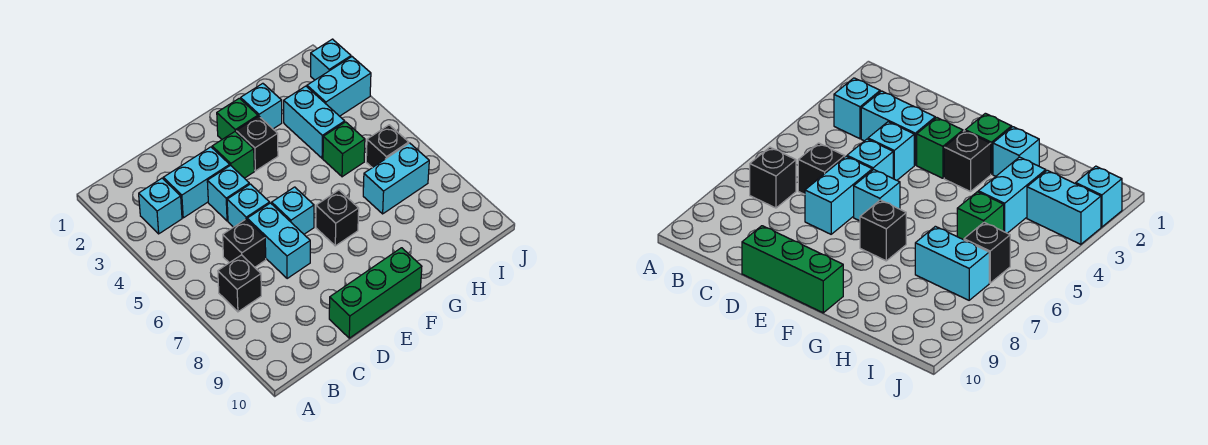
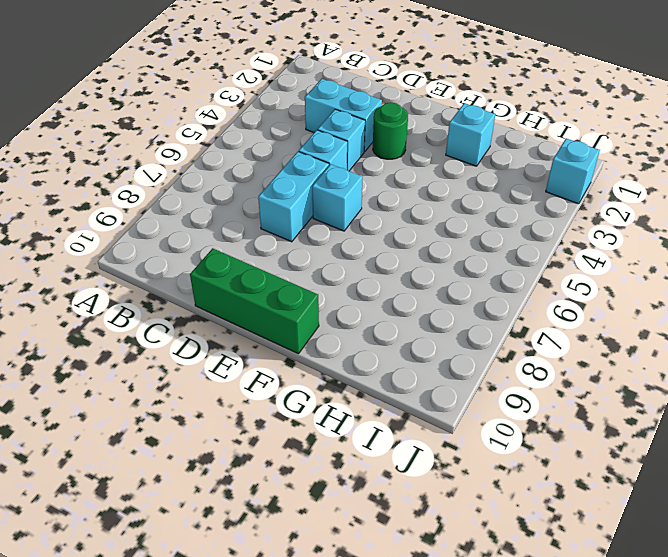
green round brick E3 level 1 -> green brick E3 level 1
none -> cyan brick B3 level 1
none -> black brick B7 level 1
none -> black brick C6 level 1

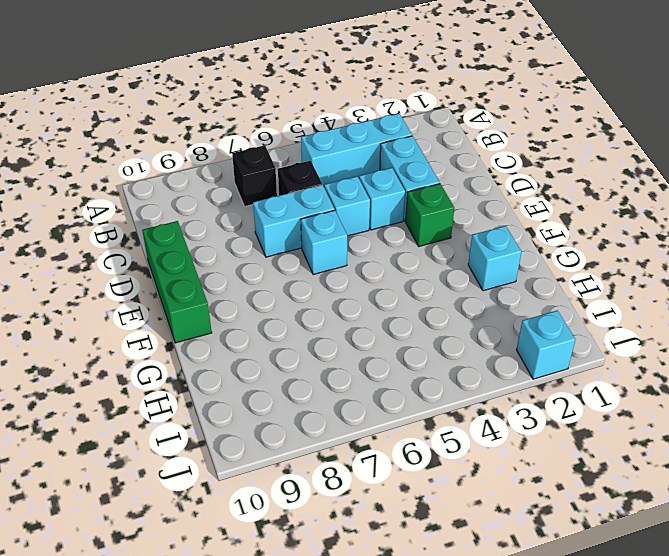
cyan brick B3:B5 level 1 -> cyan brick B3 level 1
none -> green brick F2 level 1
none -> black brick F3 level 1
none -> black brick F7 level 1

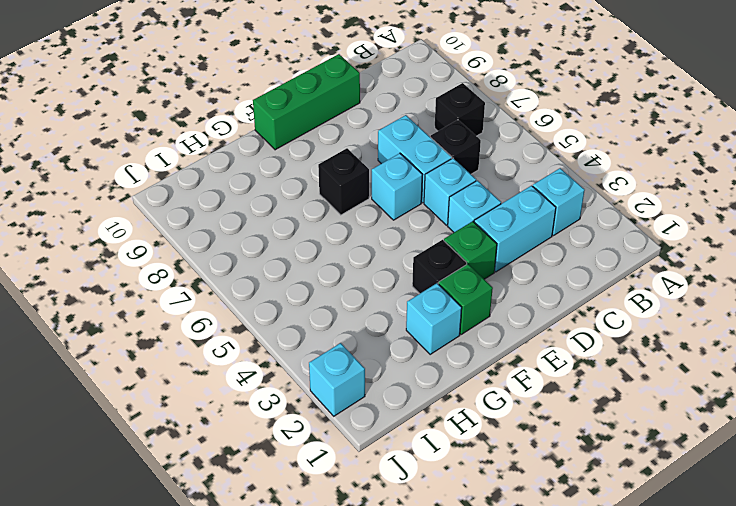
none -> cyan brick H3:H4 level 1
none -> green brick H5 level 1
none -> cyan brick H7:I7 level 1

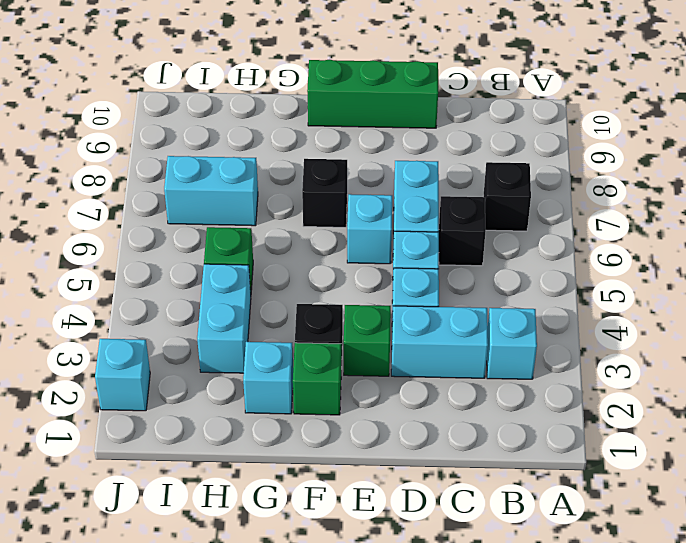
none -> cyan brick I3:J3 level 1
none -> black brick I6 level 1

